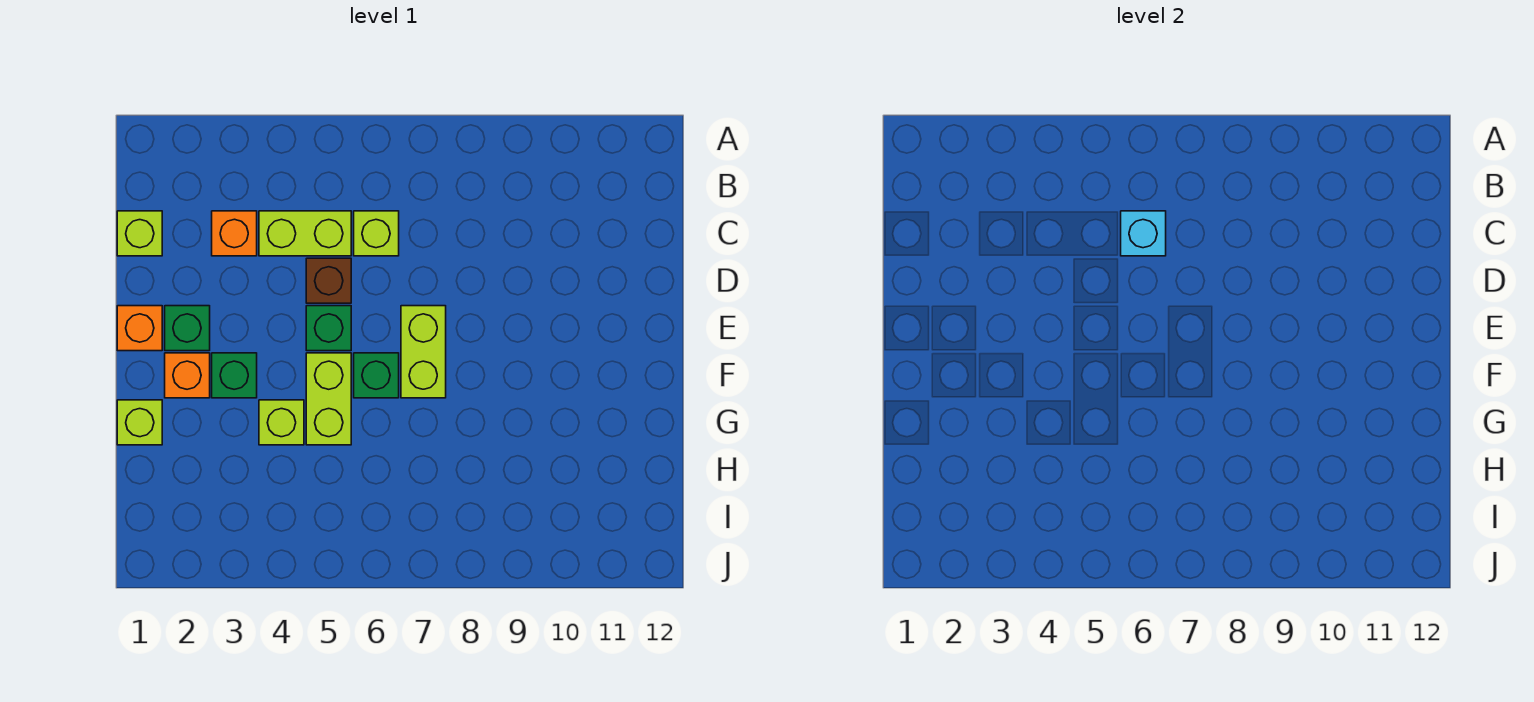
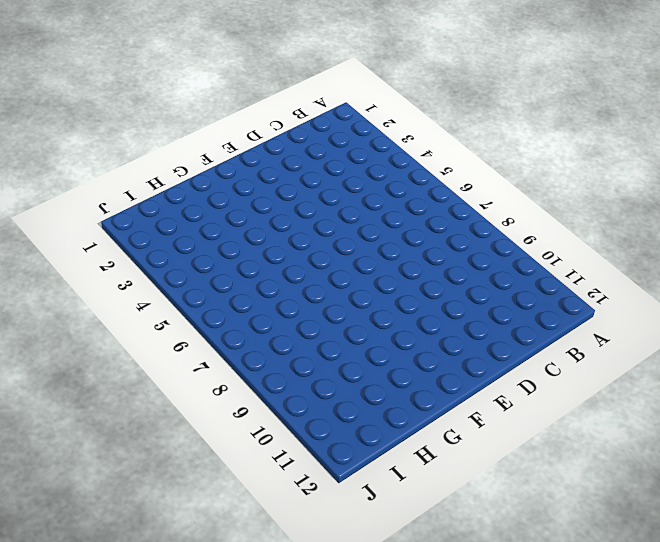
none -> lime brick C1 level 1
none -> orange brick C3 level 1
none -> lime brick C4:C5 level 1

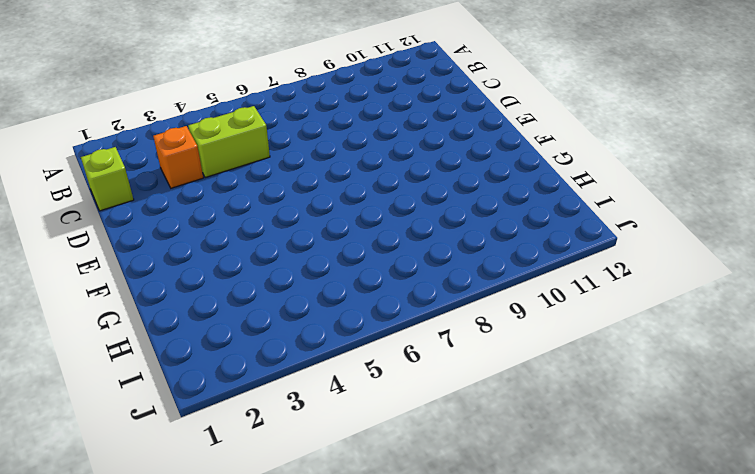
none -> lime brick C6 level 1
none -> brown brick D5 level 1
none -> orange brick E1 level 1

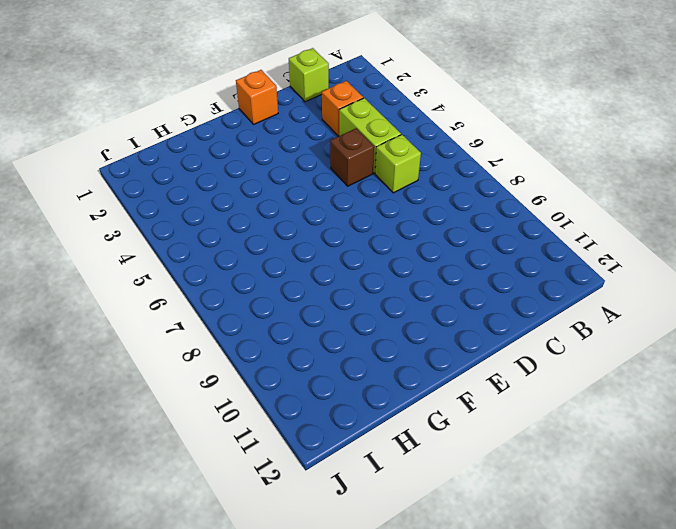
none -> green brick E2 level 1
none -> green brick E5 level 1
none -> lime brick E7:F7 level 1

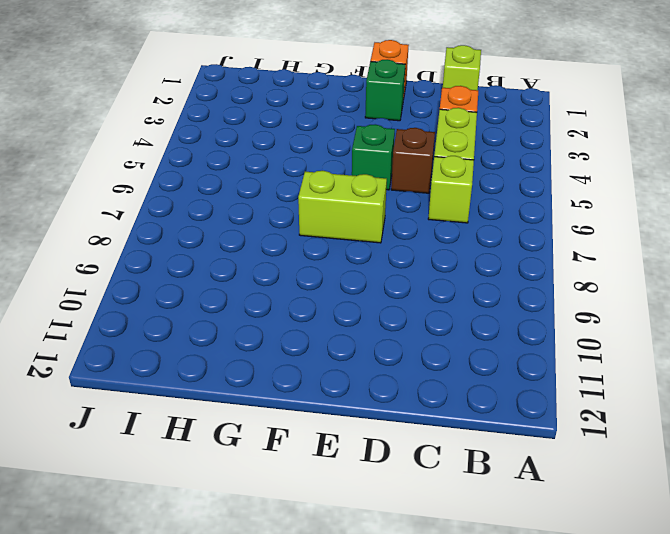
none -> orange brick F2 level 1
none -> green brick F3 level 1
none -> lime brick F5:G5 level 1

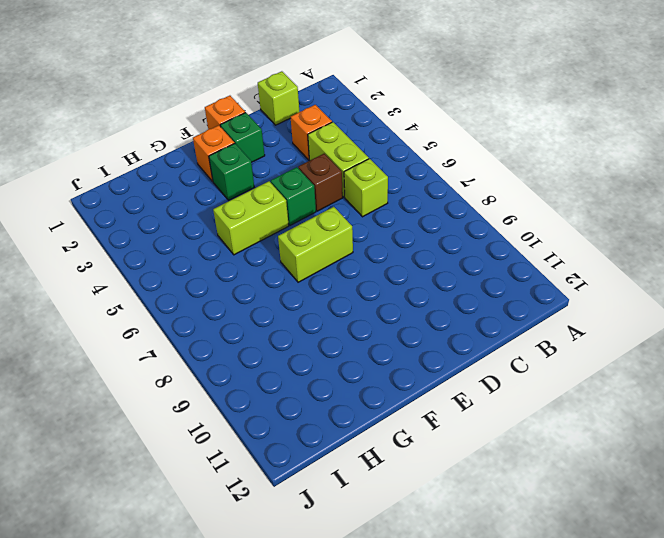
none -> green brick F6 level 1
none -> lime brick G1 level 1
none -> lime brick G4 level 1

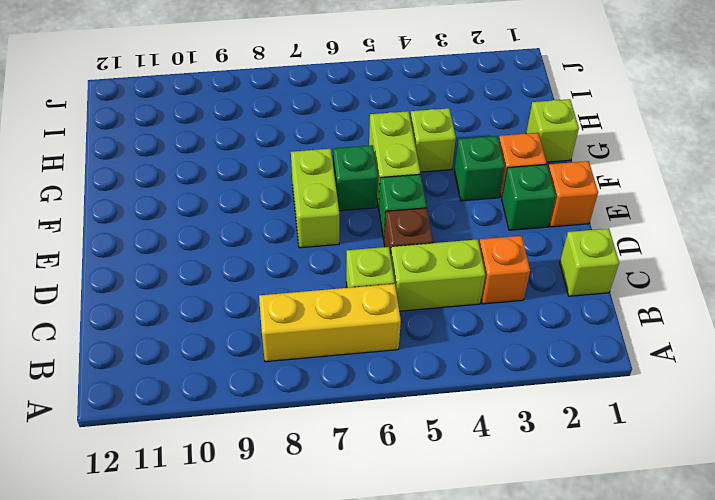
yellow brick B6:B8 level 1 -> none
none -> cyan brick C6 level 2

